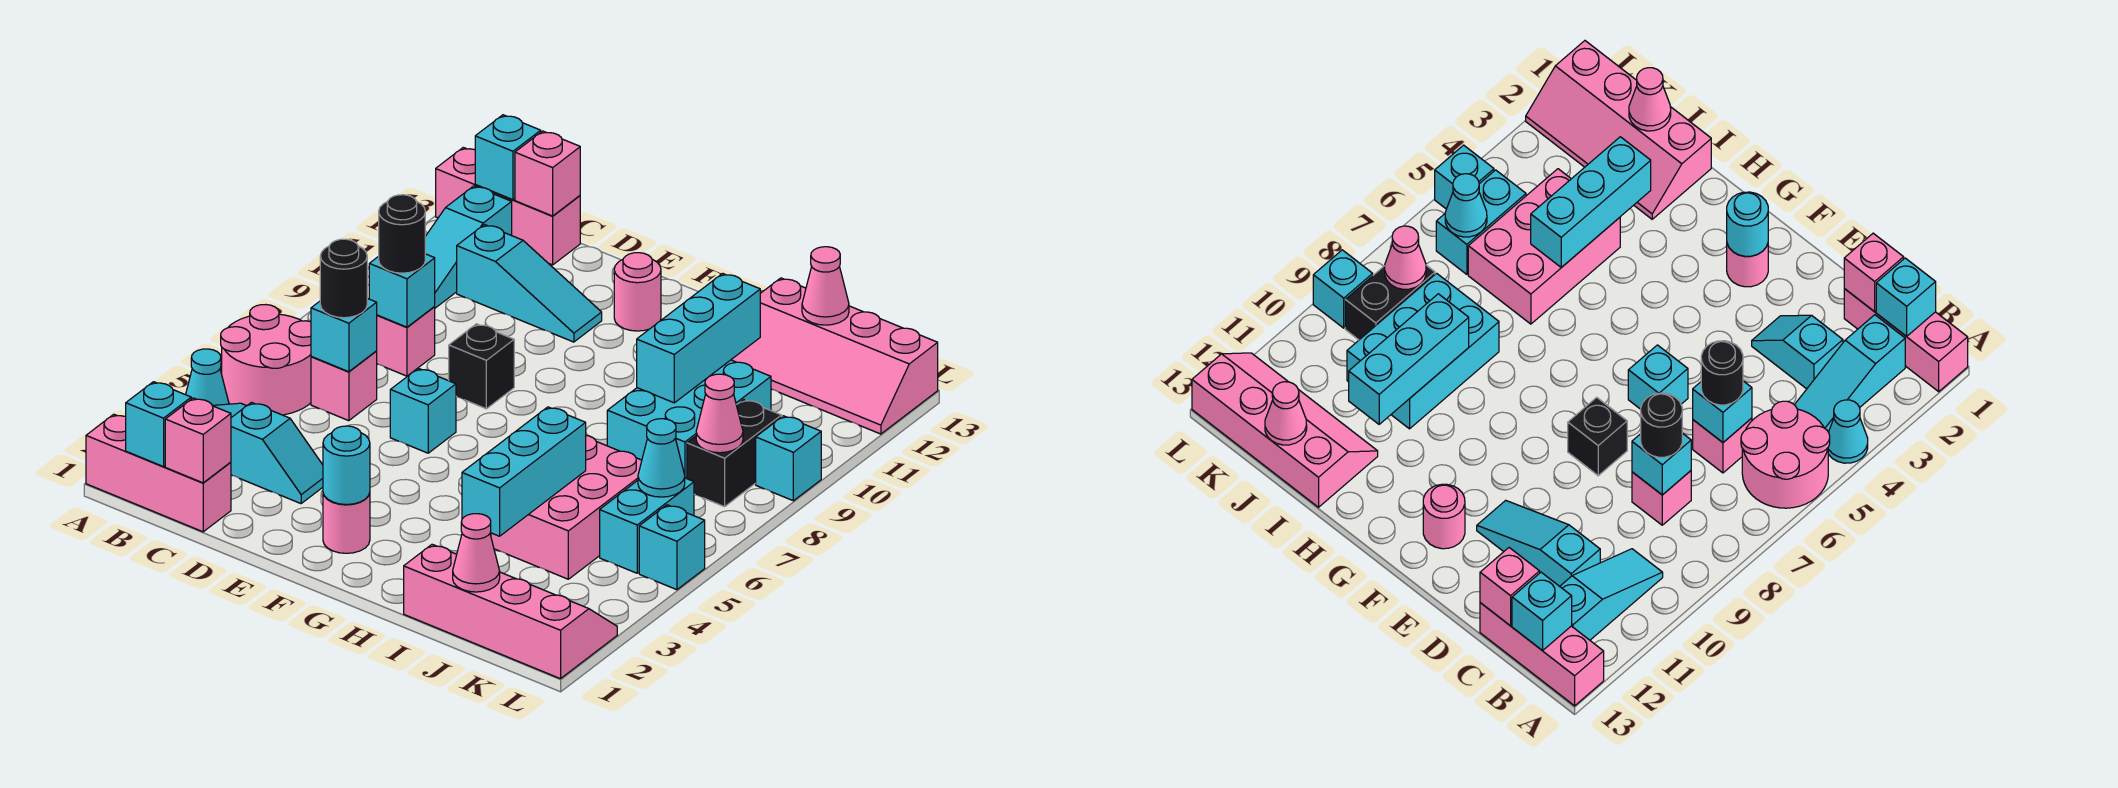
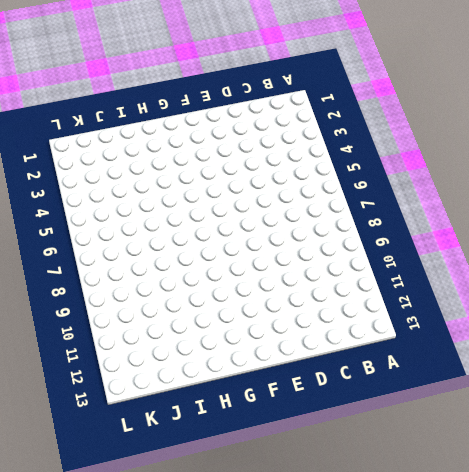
none -> pink brick A1:C1 level 1
none -> cyan cone A4 level 1
none -> pink round brick A5:B6 level 1
none -> pink brick A13:C13 level 1

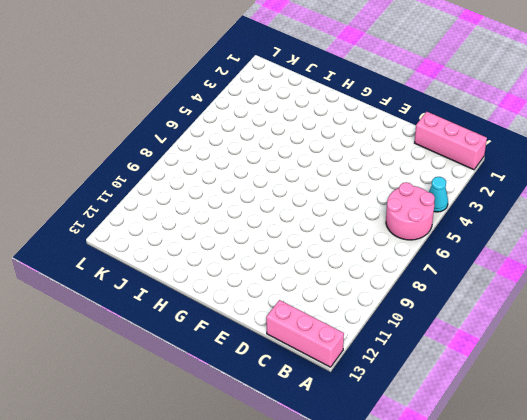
none -> cyan slope B2:B4 level 1 top 2
none -> cyan slope B10:B12 level 1 top 12
none -> cyan slope C3:D3 level 1 top C
none -> pink brick C6 level 1

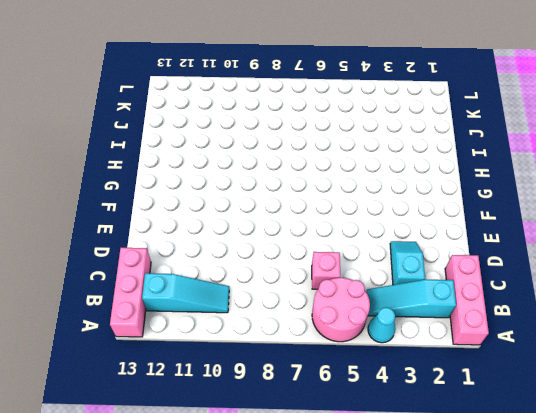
none -> pink brick C8 level 1
none -> cyan slope C11:E11 level 1 top C
none -> cyan brick E6 level 1
none -> black brick E8 level 1

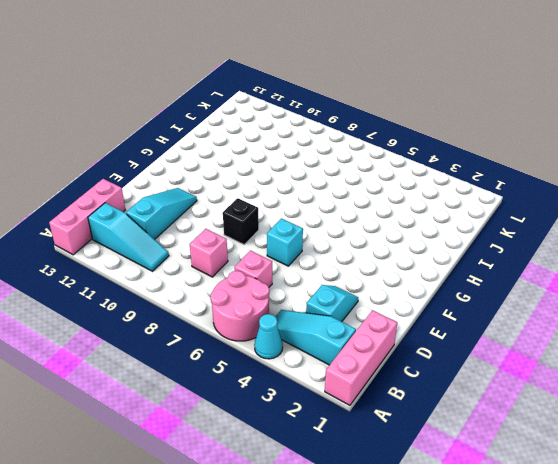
none -> pink round brick F2 level 1
none -> pink round brick F12 level 1
none -> pink slope I1:L2 level 1 top 1
none -> pink brick I4:J6 level 1

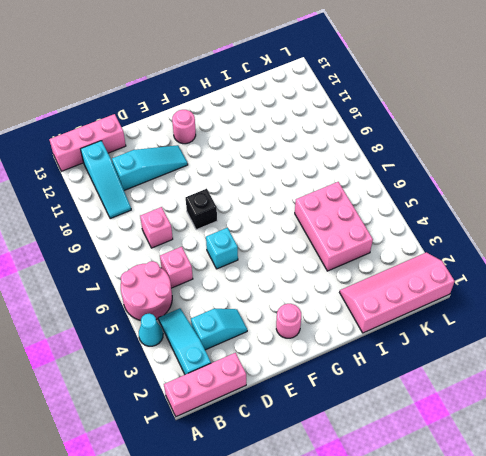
none -> cyan brick I8:J10 level 1
none -> pink slope I12:L13 level 1 top 13
none -> cyan brick K5:K6 level 1
none -> black brick K8:K9 level 1

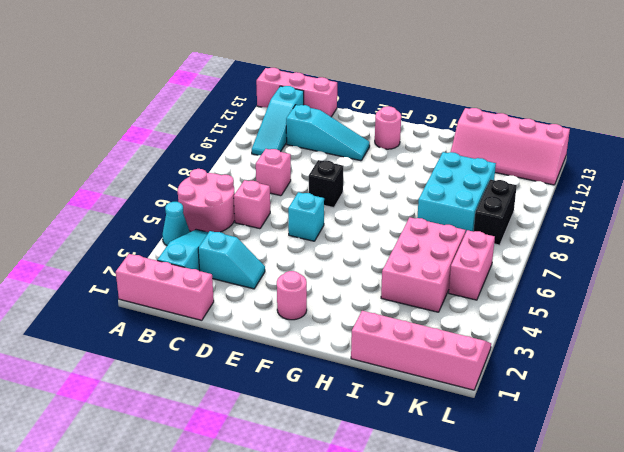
pink brick K5:K6 level 1 -> cyan brick K5:K6 level 1
none -> cyan brick L5 level 1
none -> cyan brick L9 level 1
none -> cyan brick B1 level 2
none -> cyan brick B13 level 2

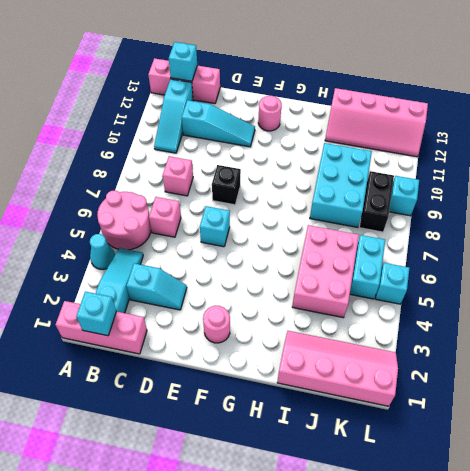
none -> pink brick C1 level 2
none -> cyan brick C6 level 2
none -> cyan brick C8 level 2
none -> pink brick C13 level 2

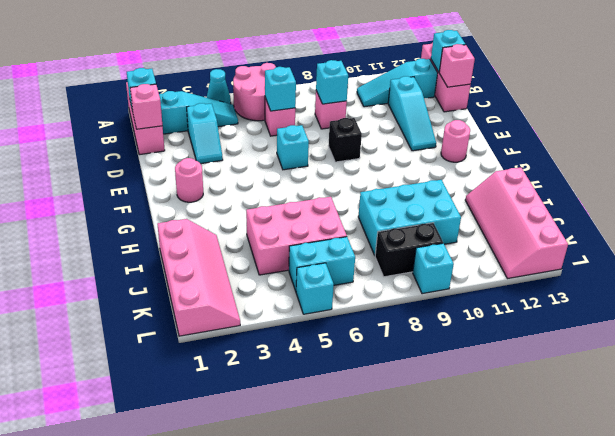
none -> cyan round brick F2 level 2
none -> cyan brick I3:I5 level 2
none -> cyan brick I9:I11 level 2
none -> pink cone J1 level 2

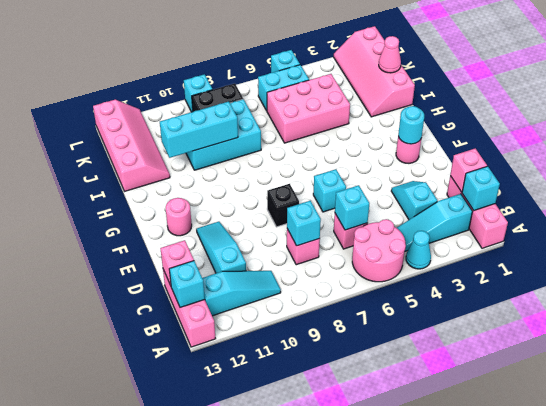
none -> cyan brick I3:I5 level 2
none -> pink cone J13 level 2
none -> cyan cone K6 level 2
none -> pink cone K8 level 2

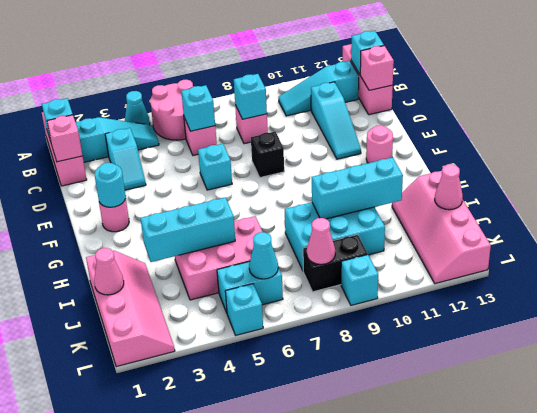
none -> black round brick C6 level 3
none -> black round brick C8 level 3

